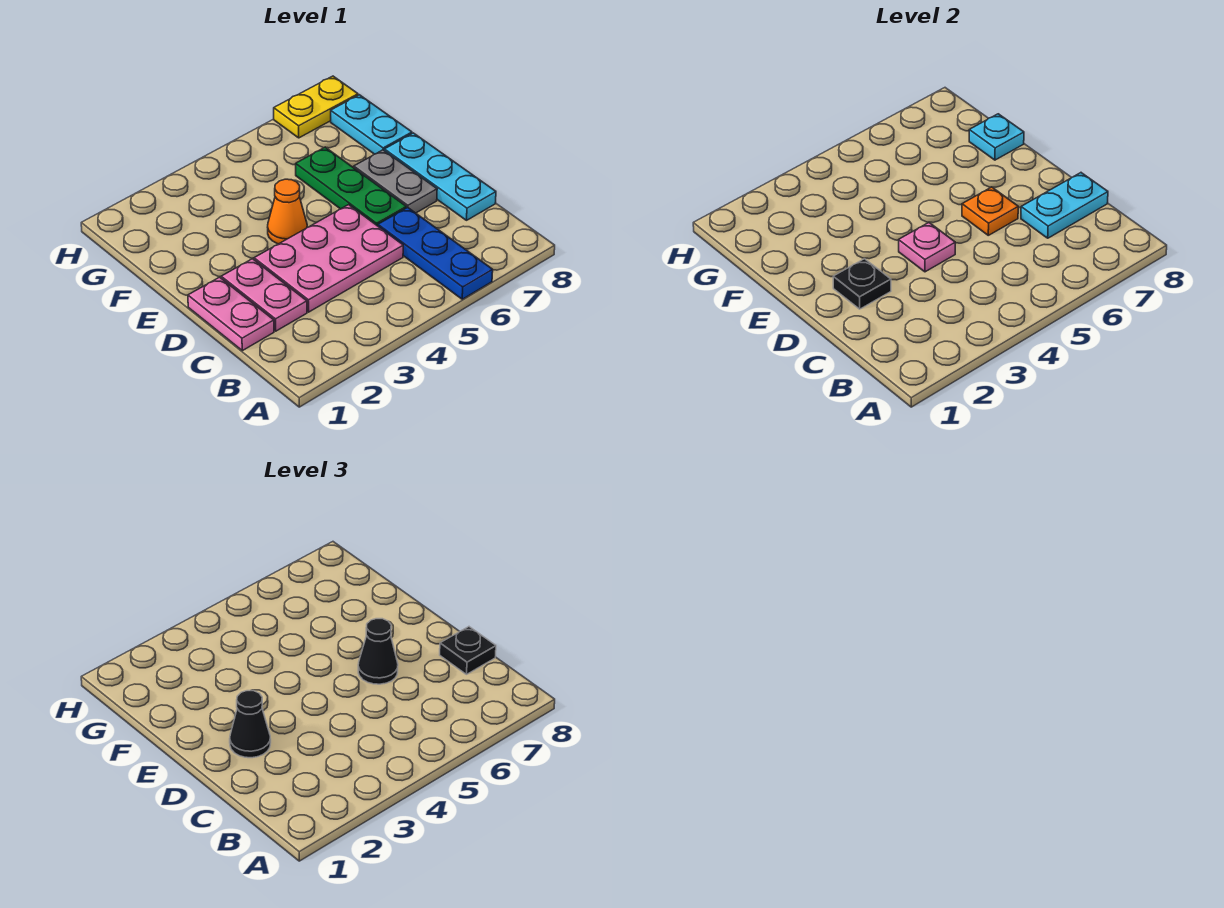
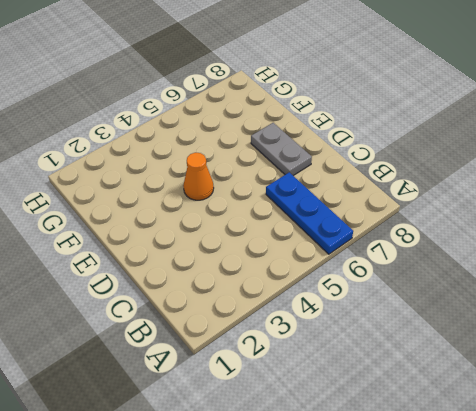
none -> pink plate C1:D1 level 1
none -> pink plate C2:D2 level 1
none -> pink plate C3:D5 level 1

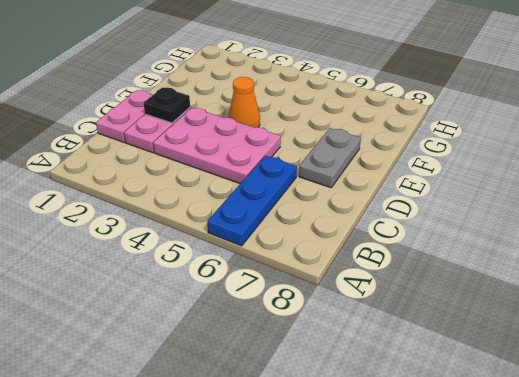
none -> cyan plate C8:E8 level 1
none -> green plate D6:F6 level 1
none -> cyan plate F8:G8 level 1

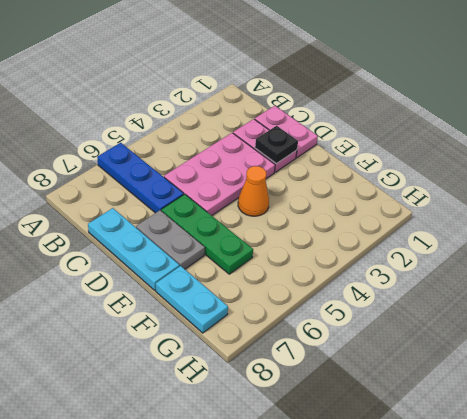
none -> yellow plate H7:H8 level 1
none -> cyan plate C7:C8 level 2
none -> pink plate D4 level 2

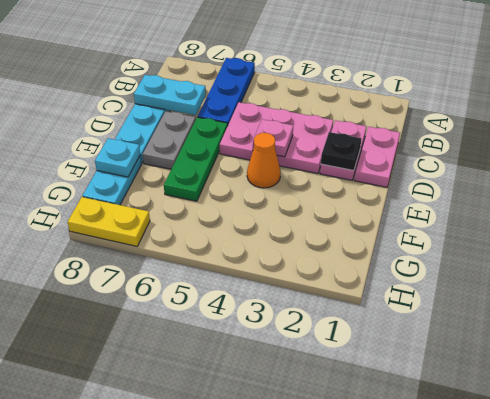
none -> orange plate D6 level 2
none -> black plate C8 level 3
none -> black cone D2 level 3

